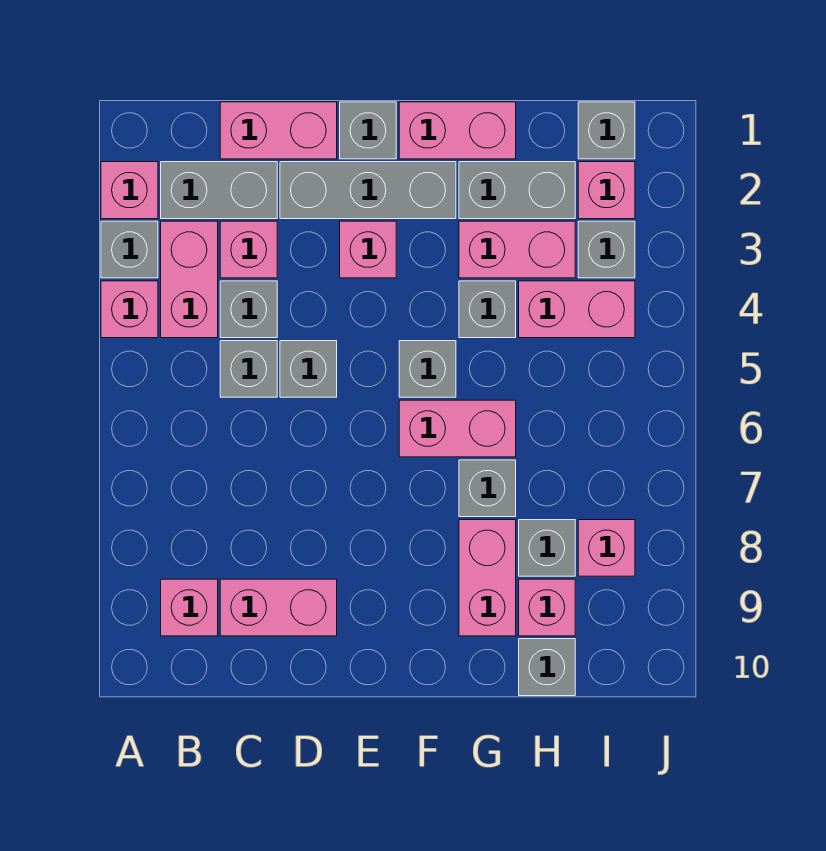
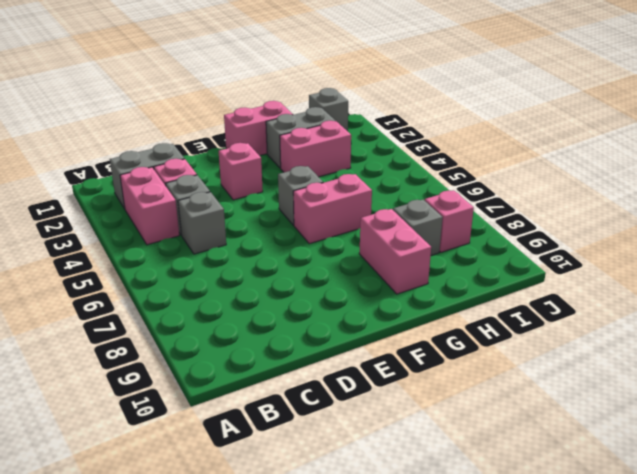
none -> pink brick A2 level 1
none -> grey brick A3 level 1
none -> pink brick A4 level 1
none -> pink brick B9 level 1

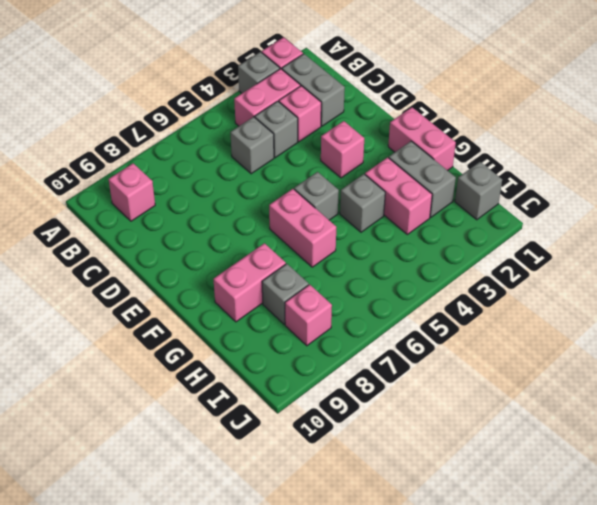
none -> pink brick A4 level 1
none -> pink brick C1:D1 level 1
none -> pink brick C9:D9 level 1
none -> grey brick D2:F2 level 1

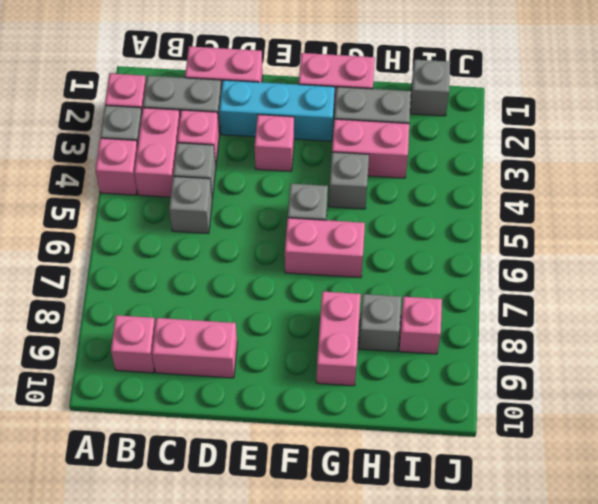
cyan brick D2:F2 level 1 -> grey brick D2:F2 level 1
none -> grey brick D5 level 1
none -> grey brick E1 level 1
none -> grey brick G7 level 1
none -> pink brick H4:I4 level 1

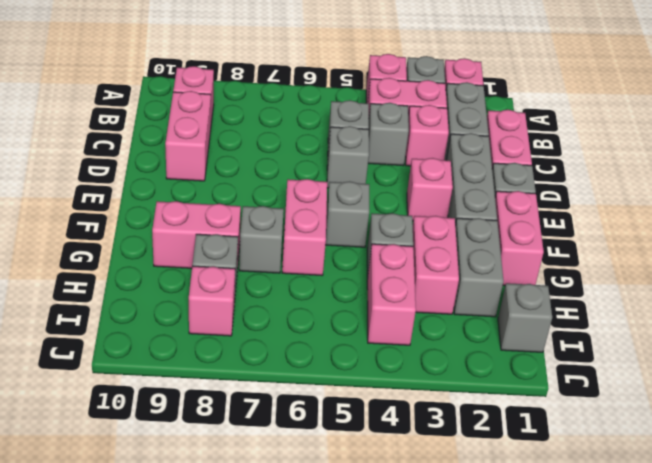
none -> pink brick H9 level 1
none -> grey brick H10 level 1
none -> pink brick I2 level 1
none -> grey brick I3 level 1

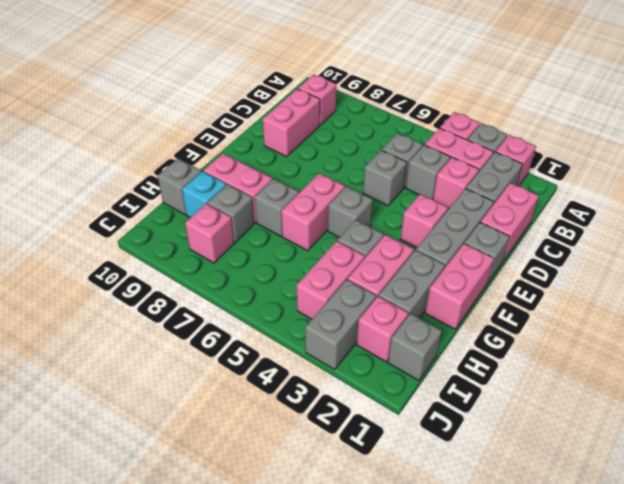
cyan brick H9 level 1 -> pink brick H9 level 1
grey brick I3:J3 level 1 -> grey brick I3 level 1

